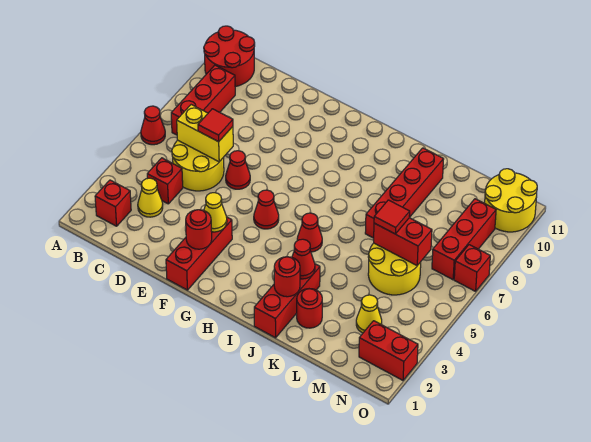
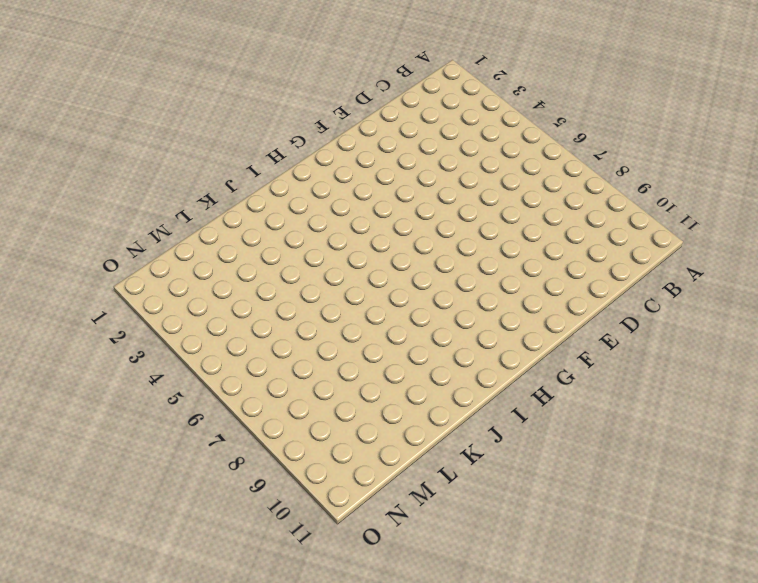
none -> red cone A6 level 1
none -> red round brick A10:B11 level 1
none -> red brick B2 level 1

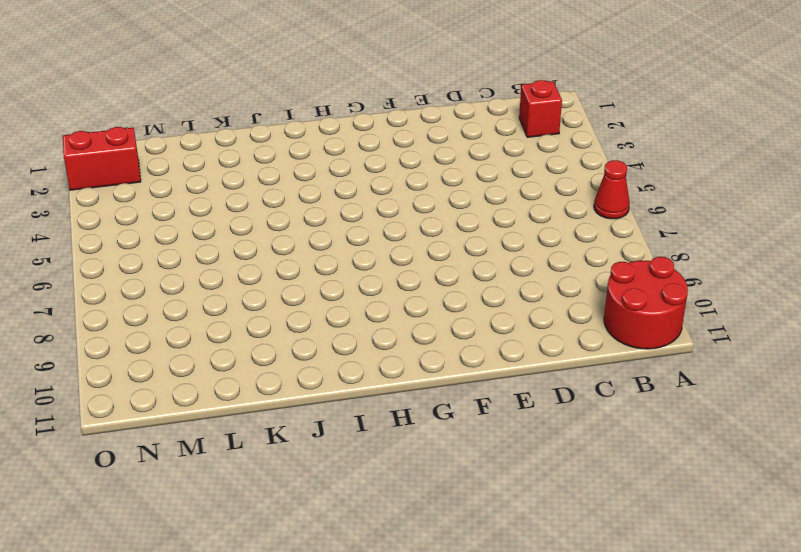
none -> red brick B7:B9 level 1
none -> yellow cone C3 level 1
none -> red brick C4 level 1

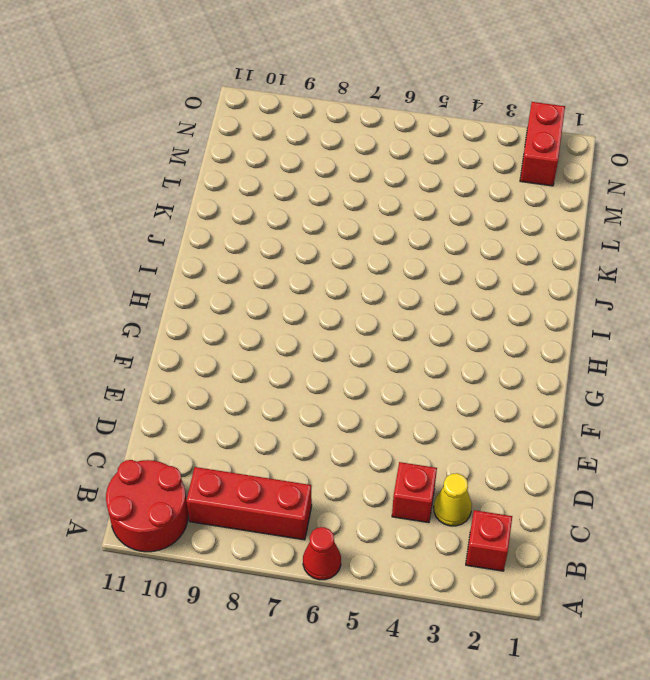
none -> yellow round brick C5:D6 level 1
none -> red cone E6 level 1
none -> red brick F1:F3 level 1

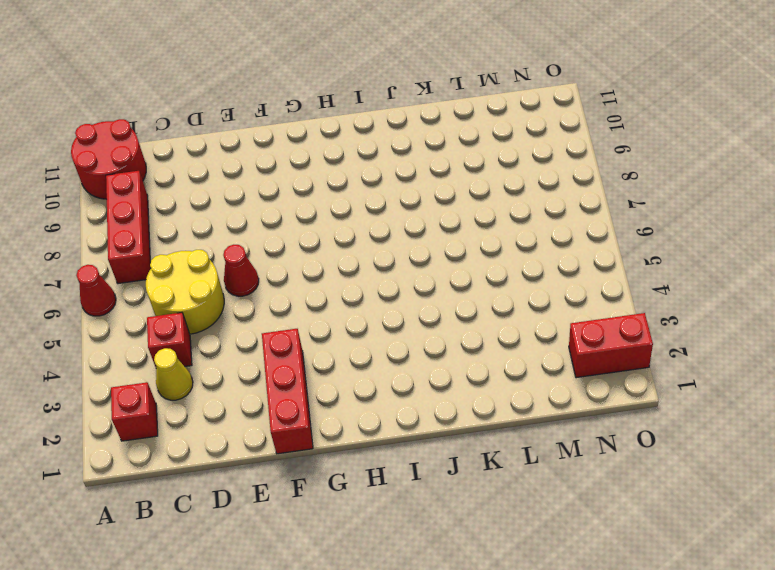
none -> red cone G5 level 1
none -> red cone I5 level 1
none -> red brick J1:J3 level 1

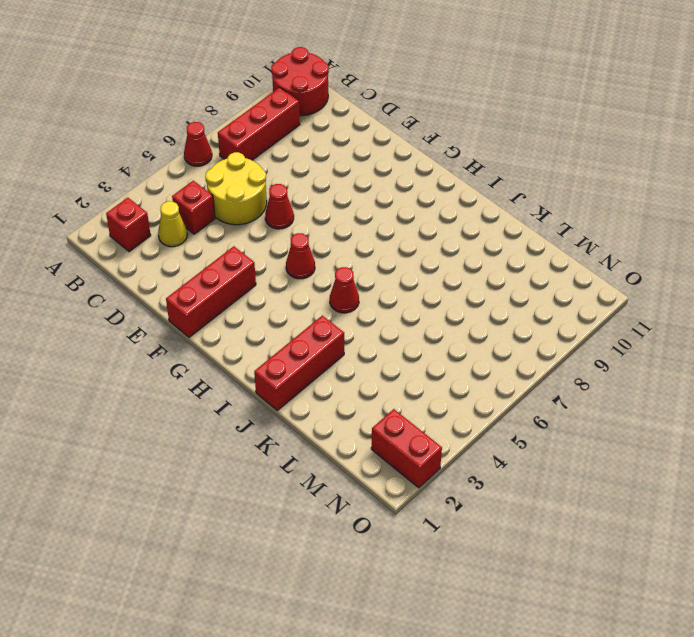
none -> red round brick K2 level 1
none -> red brick K7:K10 level 1
none -> yellow round brick L5:M6 level 1

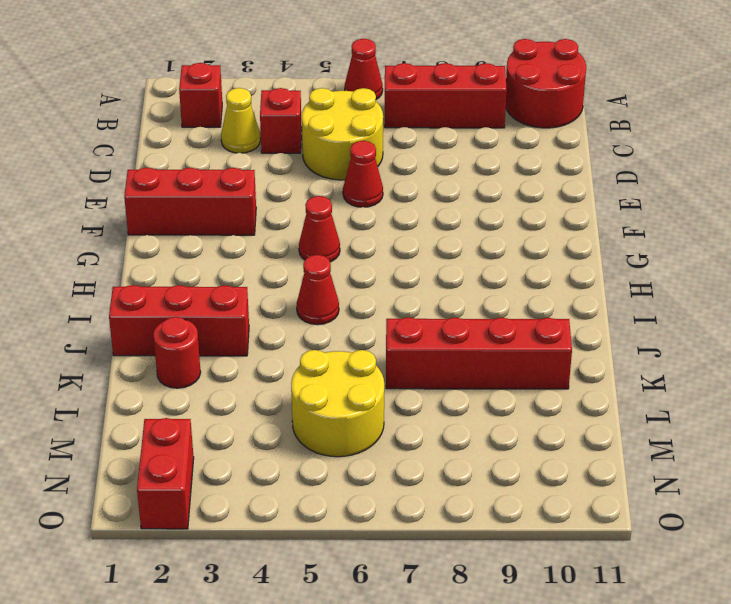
none -> yellow cone M3 level 1
none -> red brick N7:N9 level 1
none -> yellow round brick N10:O11 level 1

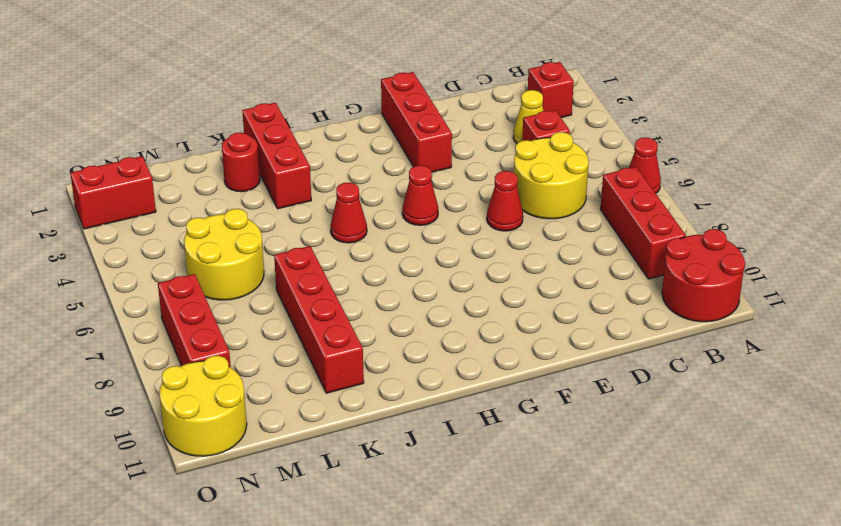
none -> yellow cone M3 level 1
none -> red brick O7 level 1
none -> yellow brick C6:D6 level 2

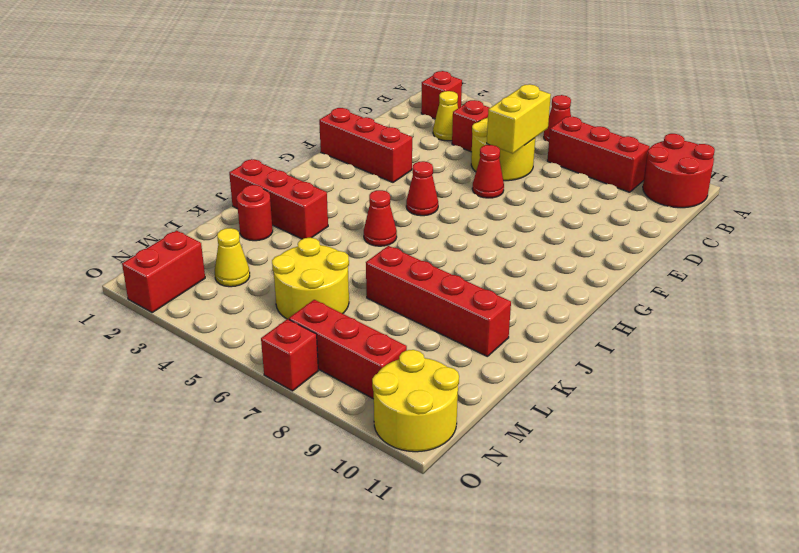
none -> red round brick F2 level 2
none -> yellow cone F3 level 2
none -> red round brick J2 level 2

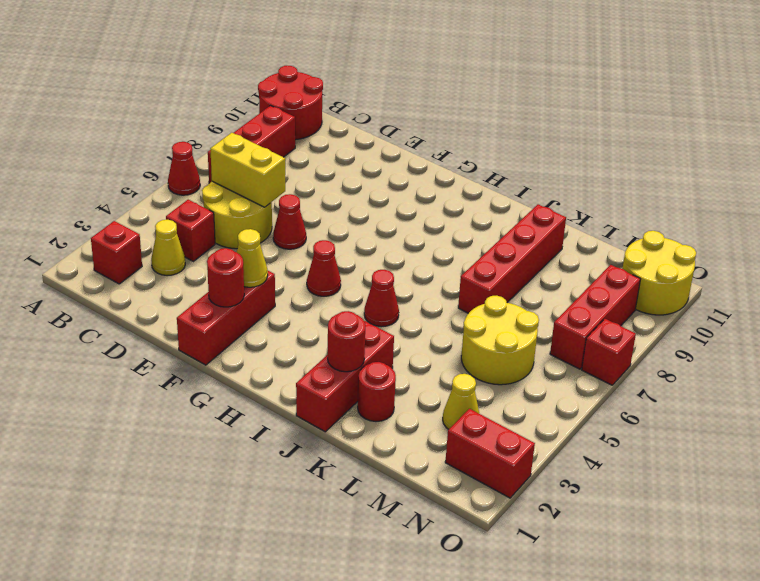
none -> red cone J3 level 2
none -> red brick L6:M6 level 2
none -> red tile D6 level 3

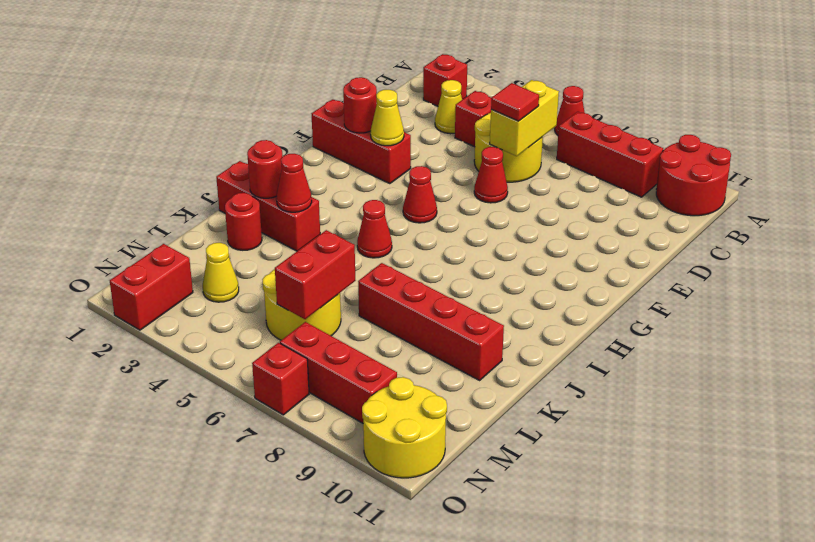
none -> red tile L6 level 3

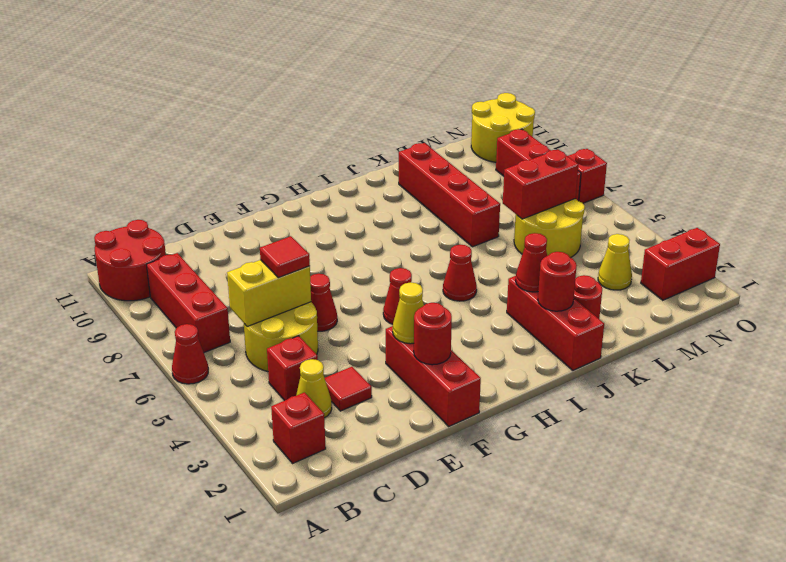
red tile D3 level 1 -> red tile L6 level 3

